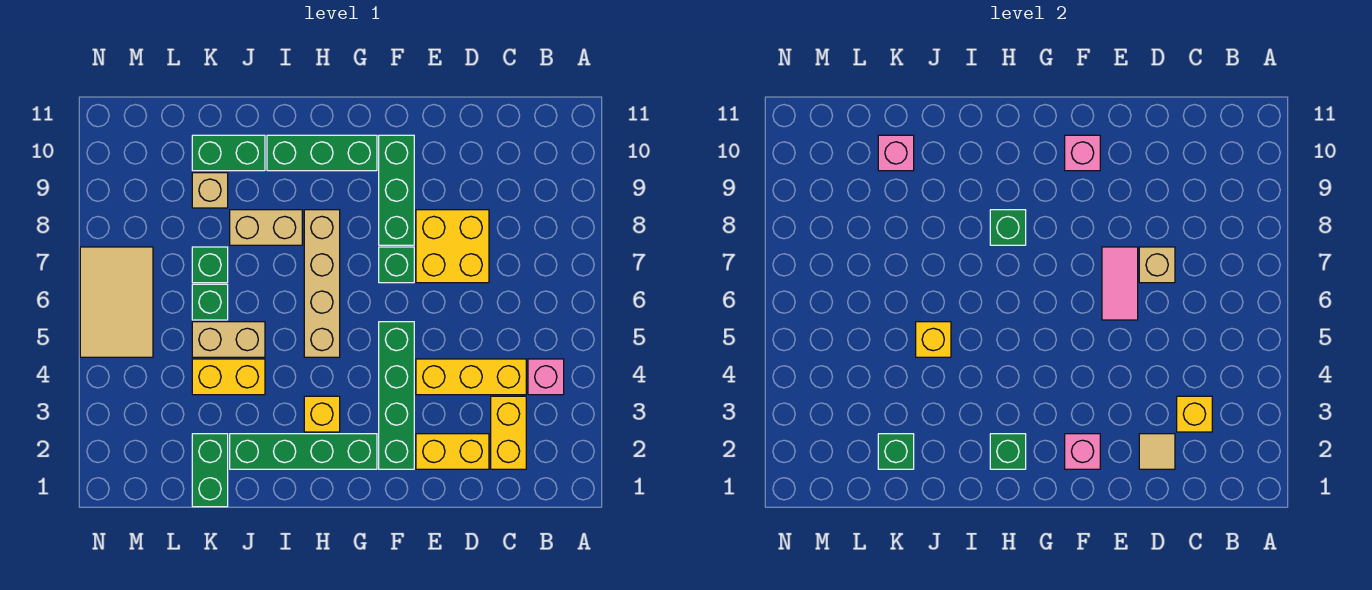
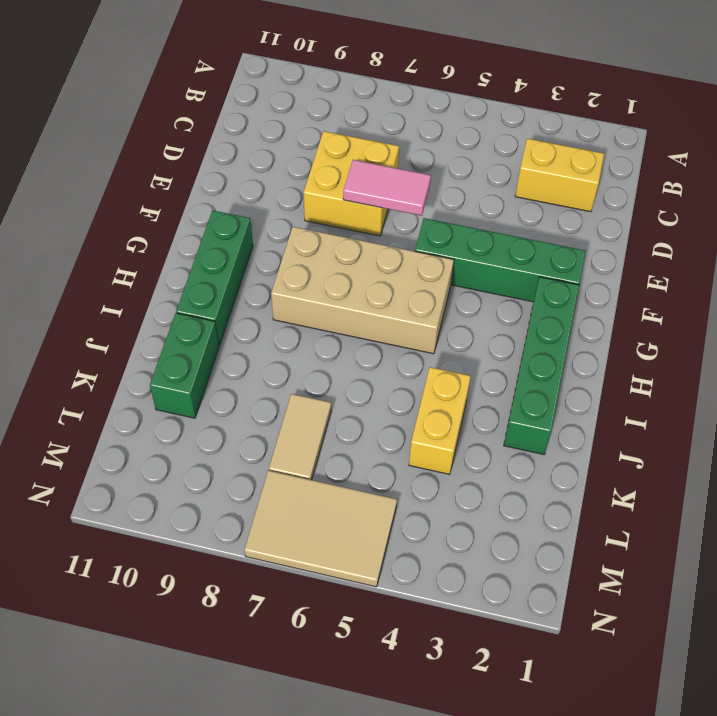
tan brick G5:H8 level 1 -> tan brick H5:H8 level 1
tan tile K7:L7 level 1 -> green brick K7 level 1
none -> pink brick B4 level 1
none -> yellow brick C4:E4 level 1
none -> yellow brick D2:E2 level 1
none -> green brick F7 level 1

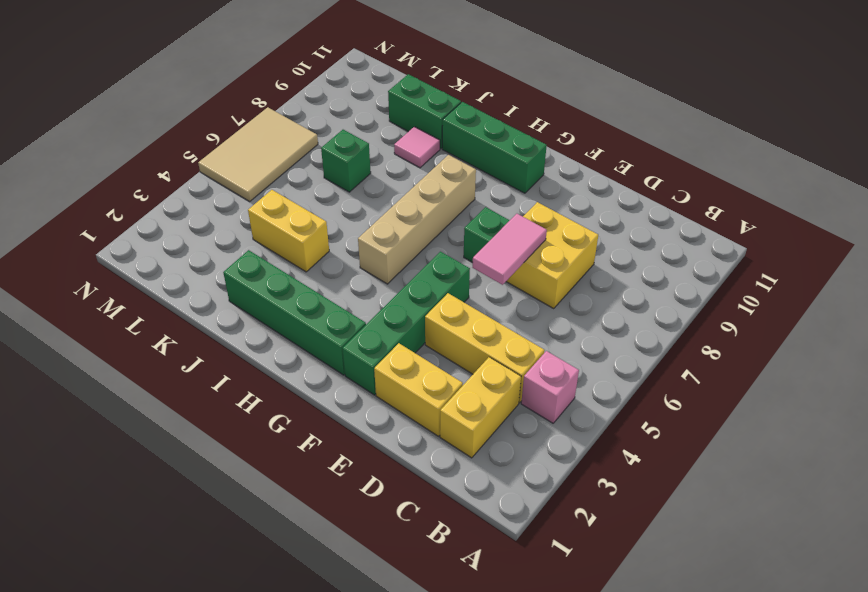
pink tile J9 level 1 -> none
none -> green brick F8:F10 level 1
none -> yellow brick H3 level 1
none -> tan brick I8:J8 level 1
none -> tan brick J5:K5 level 1

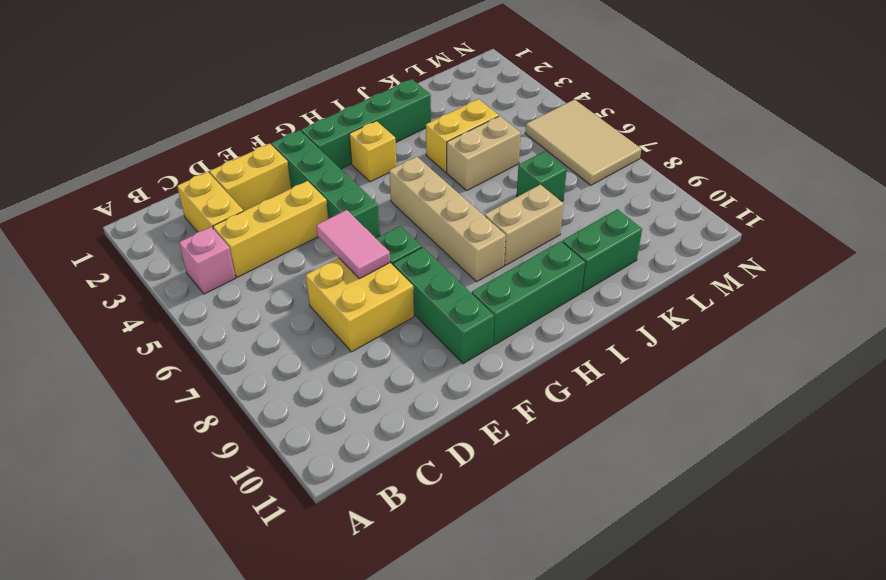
none -> green brick K1:K2 level 1
none -> green brick K6 level 1
none -> tan brick K9 level 1
none -> yellow brick C3 level 2

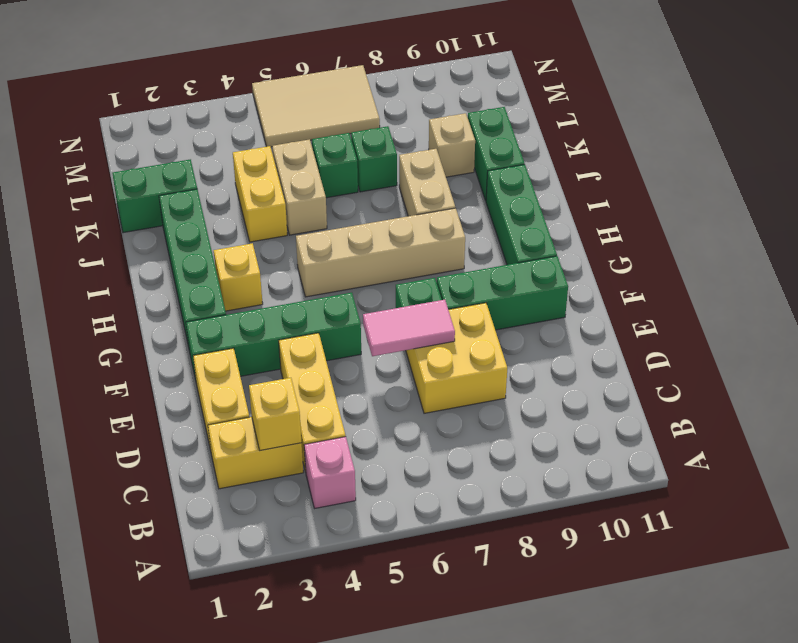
none -> tan tile D2 level 2
none -> tan brick D7 level 2
none -> pink brick F2 level 2
none -> pink brick F10 level 2

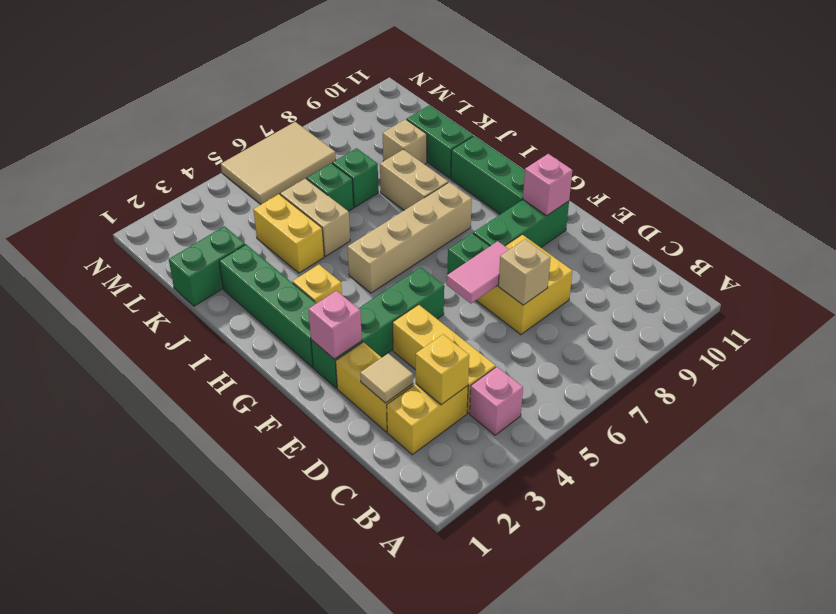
none -> green brick H2 level 2
none -> green brick H8 level 2
none -> yellow brick J5 level 2
none -> green brick K2 level 2

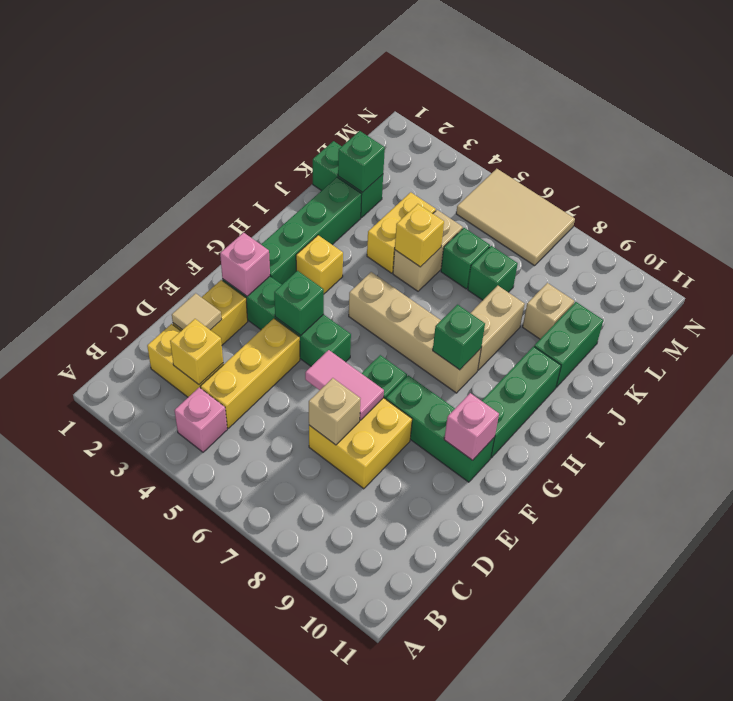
green brick F4 level 2 -> green brick H2 level 2
none -> pink brick K10 level 2

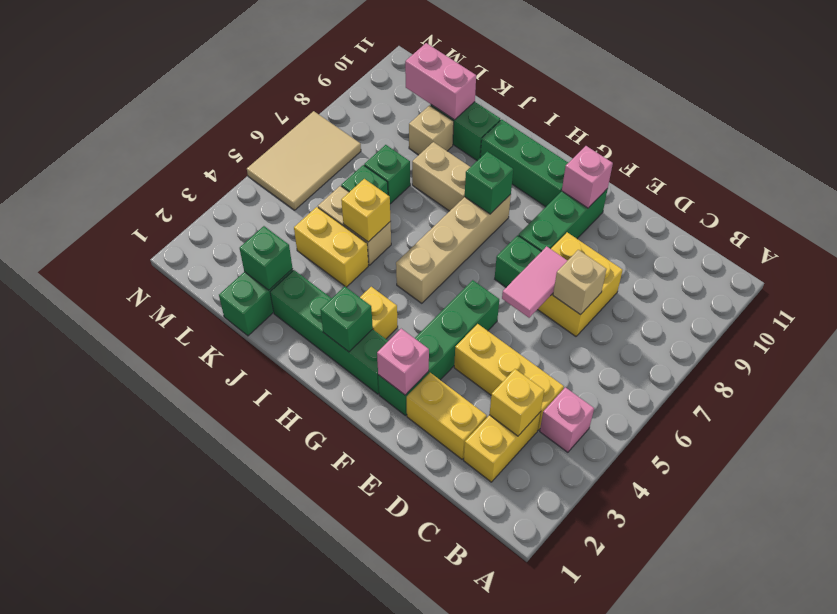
pink brick K10:L10 level 2 -> pink brick K10 level 2
none -> tan tile D2 level 2

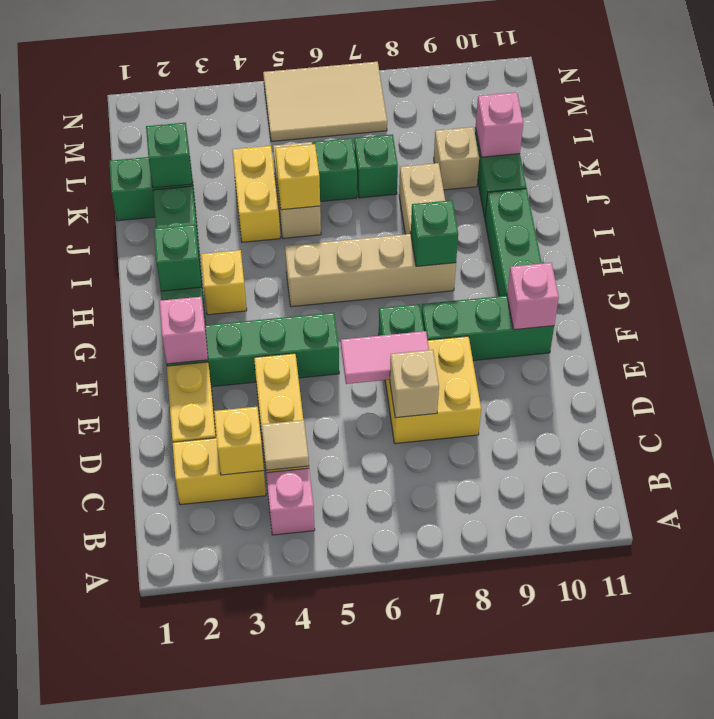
tan tile C4 level 2 -> tan tile D2 level 2

